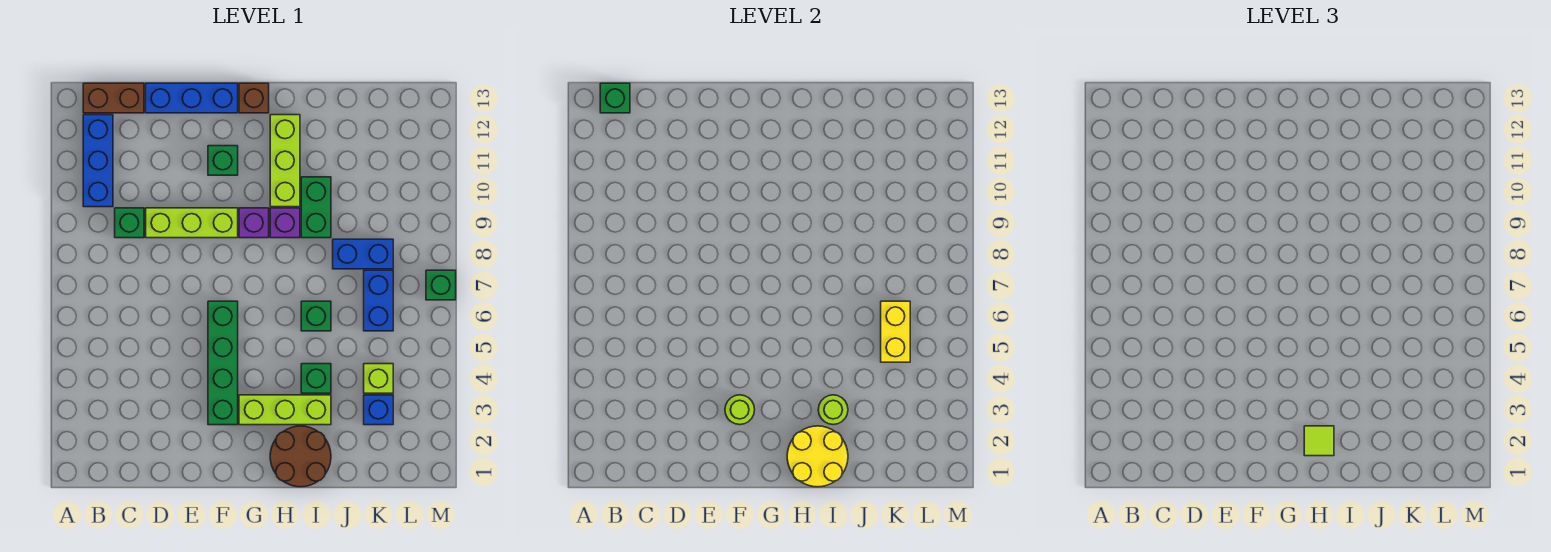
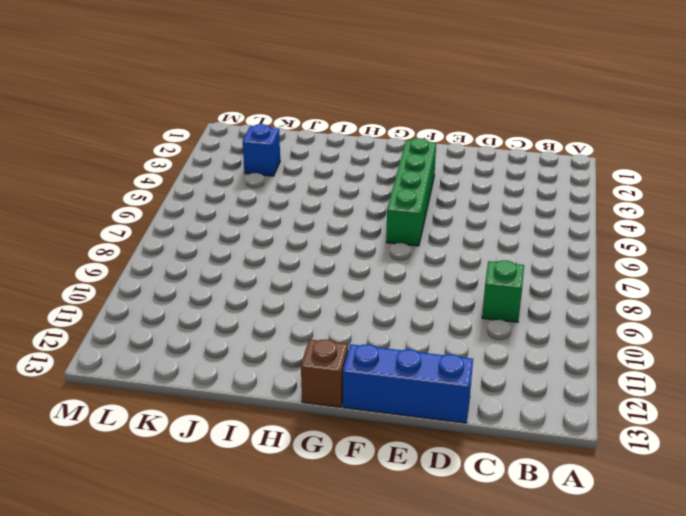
none -> blue brick B10:B12 level 1
none -> brown brick B13:C13 level 1
none -> lime brick D9:F9 level 1

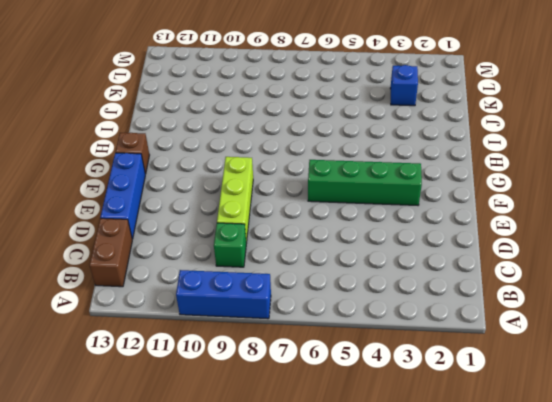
blue brick A8:A10 level 1 -> blue brick B10:B12 level 1
none -> green brick F11 level 1
none -> lime brick G3:I3 level 1
none -> purple brick G9 level 1

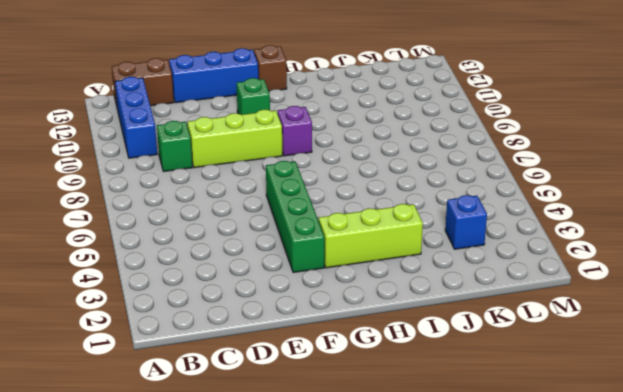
none -> brown round brick H1:I2 level 1
none -> purple brick H9 level 1
none -> lime brick H10:H12 level 1

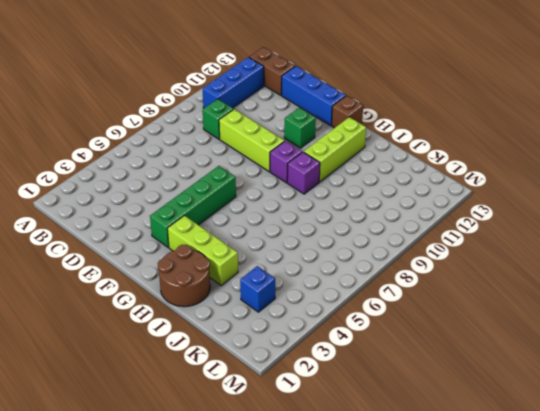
none -> green brick I4 level 1
none -> green brick I6 level 1
none -> green brick I9:I10 level 1

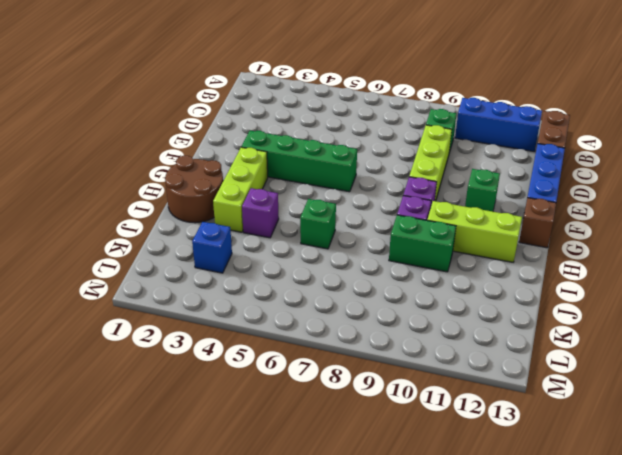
purple brick I4 level 1 -> green brick I4 level 1
none -> blue brick J8:K8 level 1
none -> lime brick K4 level 1
none -> blue brick K6:K7 level 1

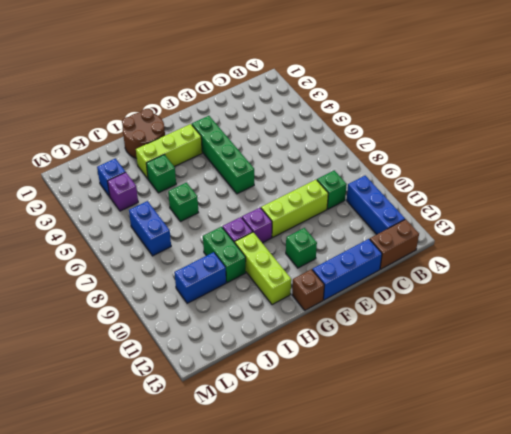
blue brick J10:K10 level 1 -> blue brick J8:K8 level 1
purple brick K4 level 1 -> lime brick K4 level 1
none -> green brick M7 level 1
none -> green brick B13 level 2
none -> lime round brick F3 level 2

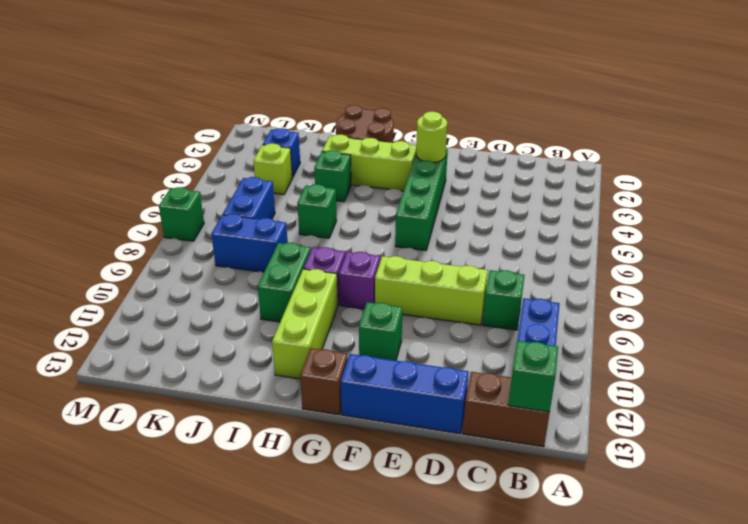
none -> yellow round brick H1:I2 level 2
none -> lime round brick I3 level 2
none -> yellow brick K5:K6 level 2

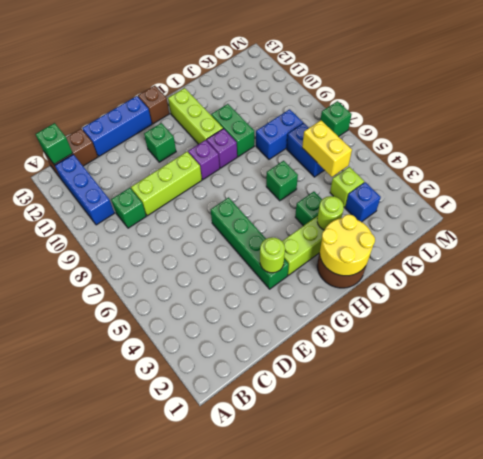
none -> lime tile H2 level 3

